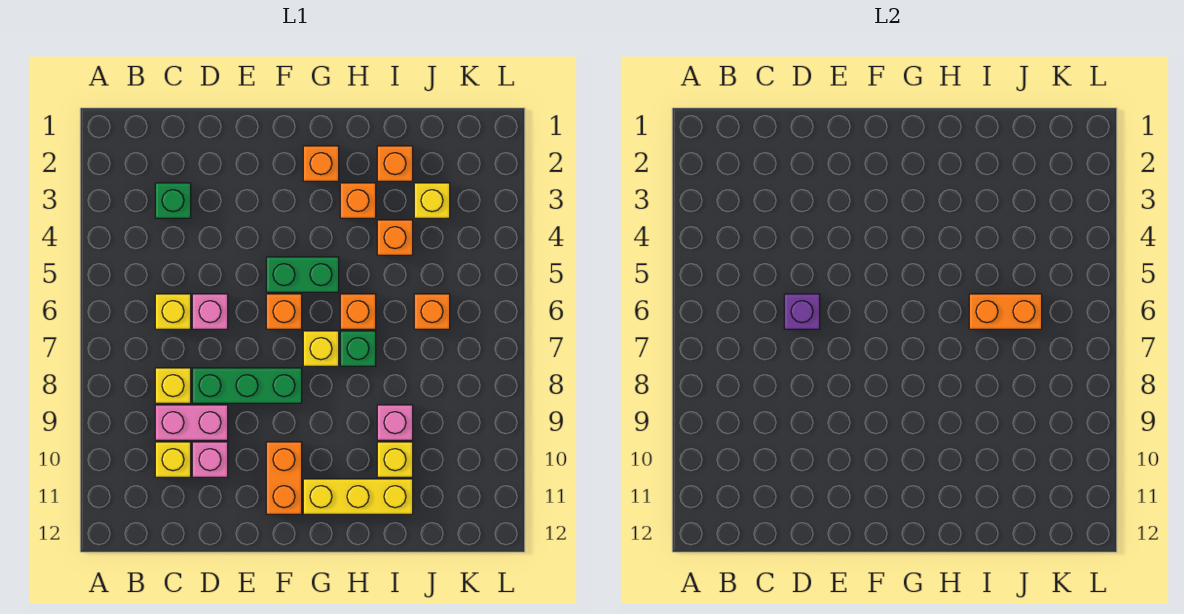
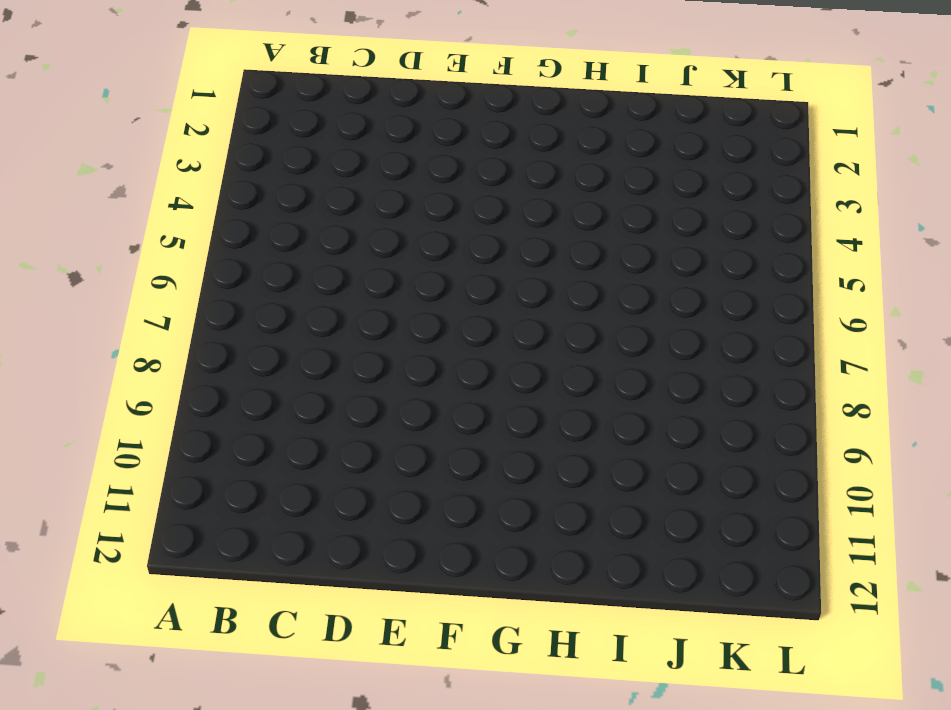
none -> green brick C3 level 1
none -> yellow brick C6 level 1
none -> yellow brick C8 level 1

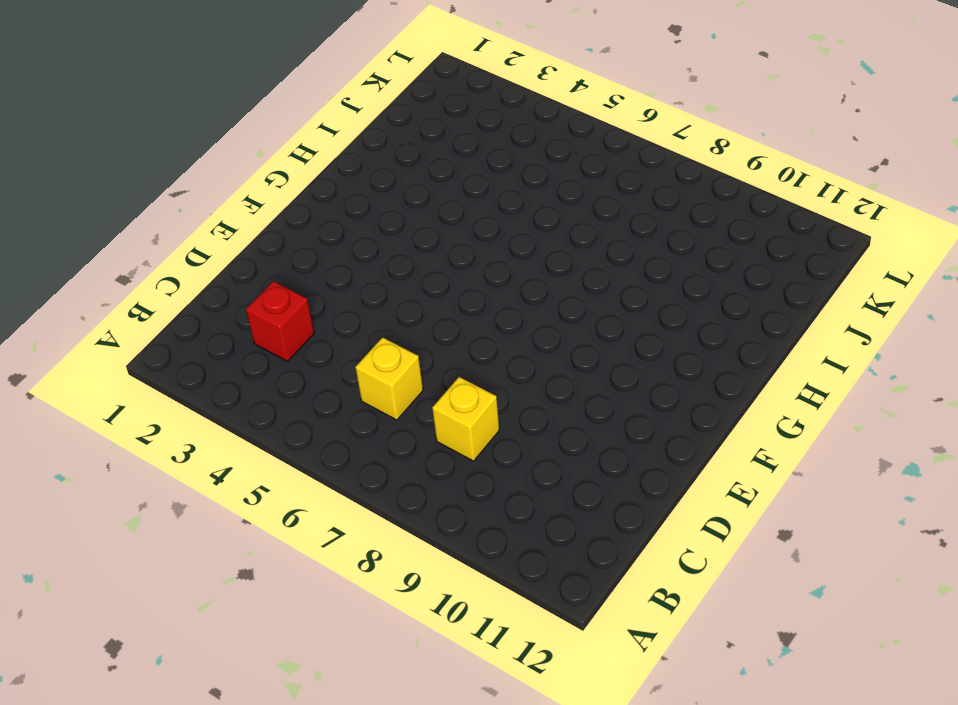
red brick C3 level 1 -> green brick C3 level 1
none -> pink brick C9:D9 level 1
none -> yellow brick C10 level 1
none -> pink brick D6 level 1

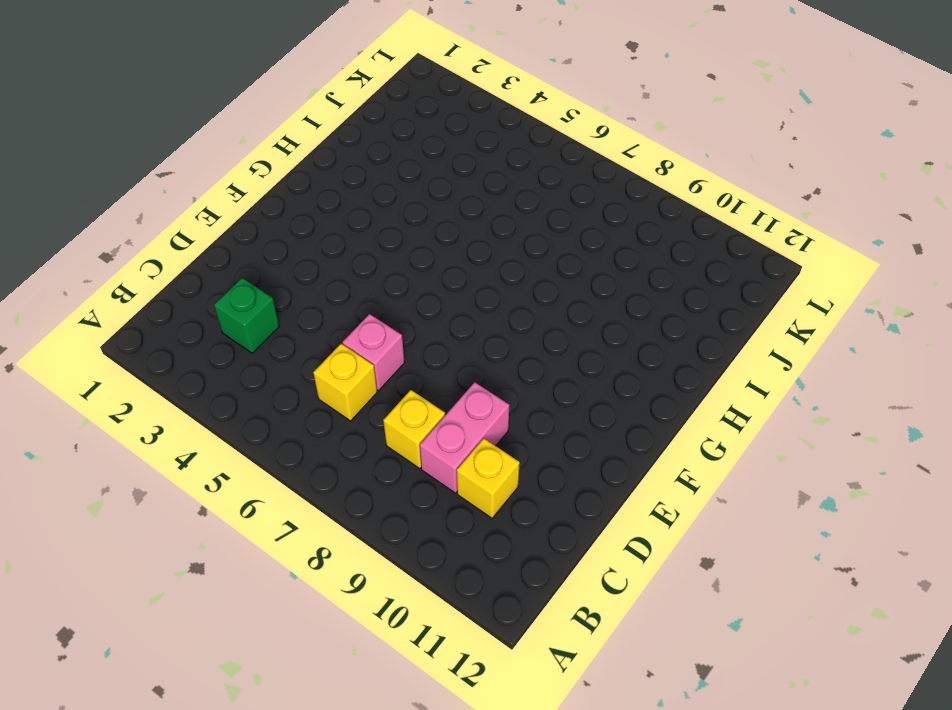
none -> green brick D8:F8 level 1
none -> pink brick D10 level 1
none -> green brick F5:G5 level 1

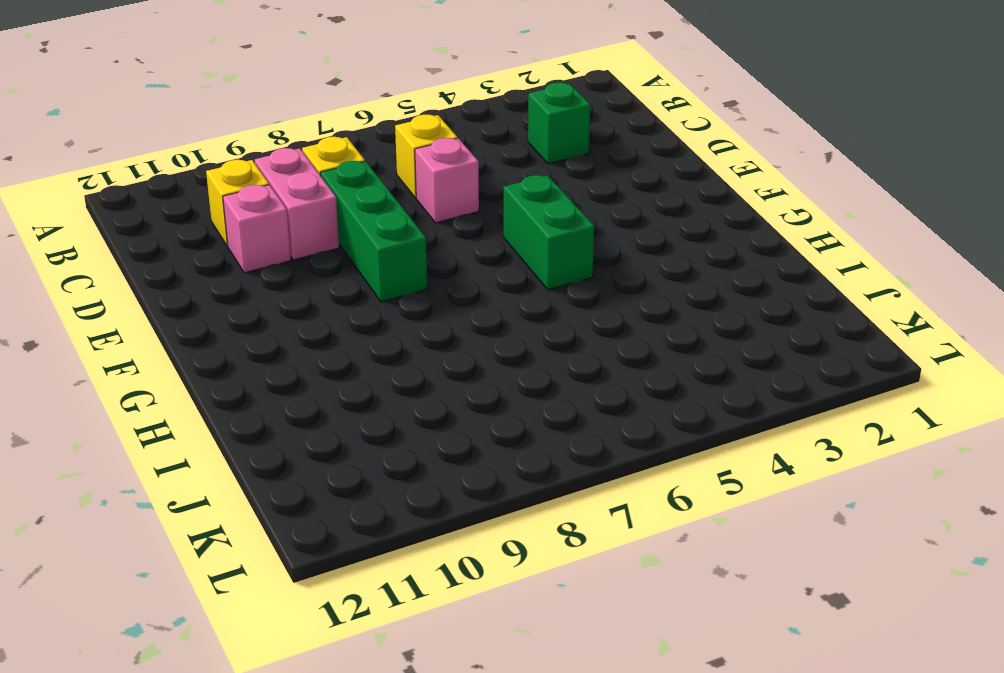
none -> orange brick F6 level 1
none -> orange brick F10:F11 level 1
none -> orange brick G2 level 1

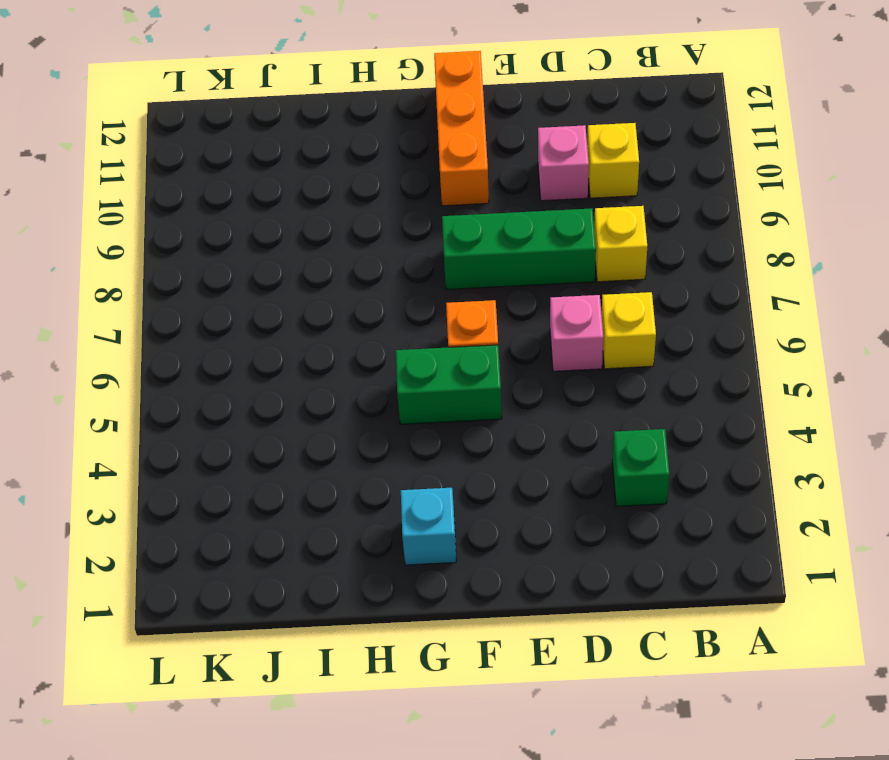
orange brick F10:F12 level 1 -> orange brick F10:F11 level 1
cyan brick G2 level 1 -> orange brick G2 level 1
none -> pink brick C9:D9 level 1
none -> yellow brick G7 level 1
none -> yellow brick G11:I11 level 1

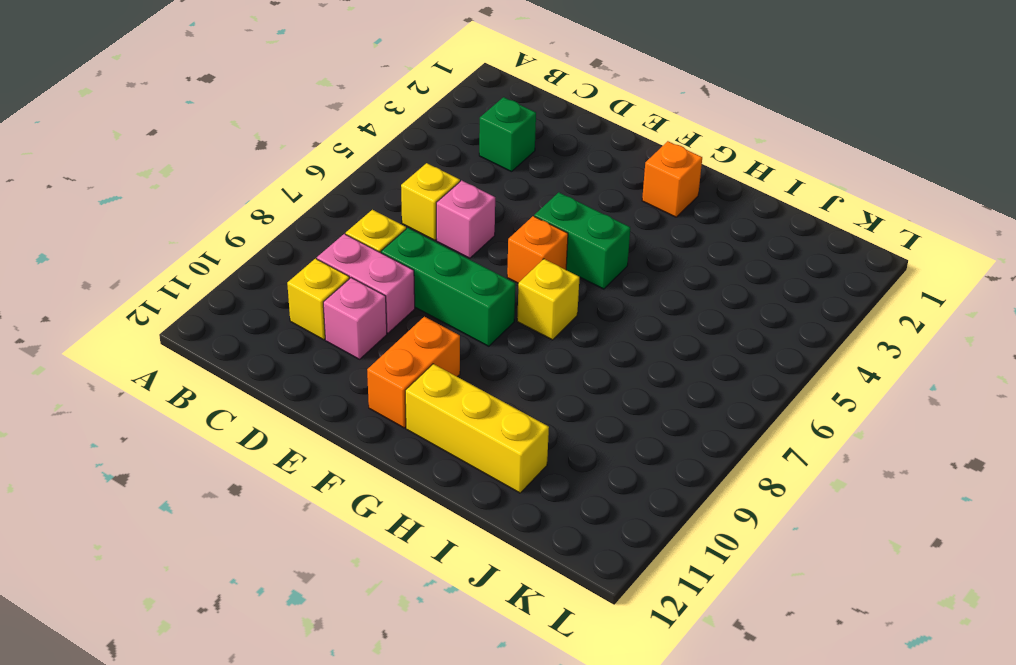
none -> orange brick H3 level 1
none -> orange brick H6 level 1
none -> green brick H7 level 1

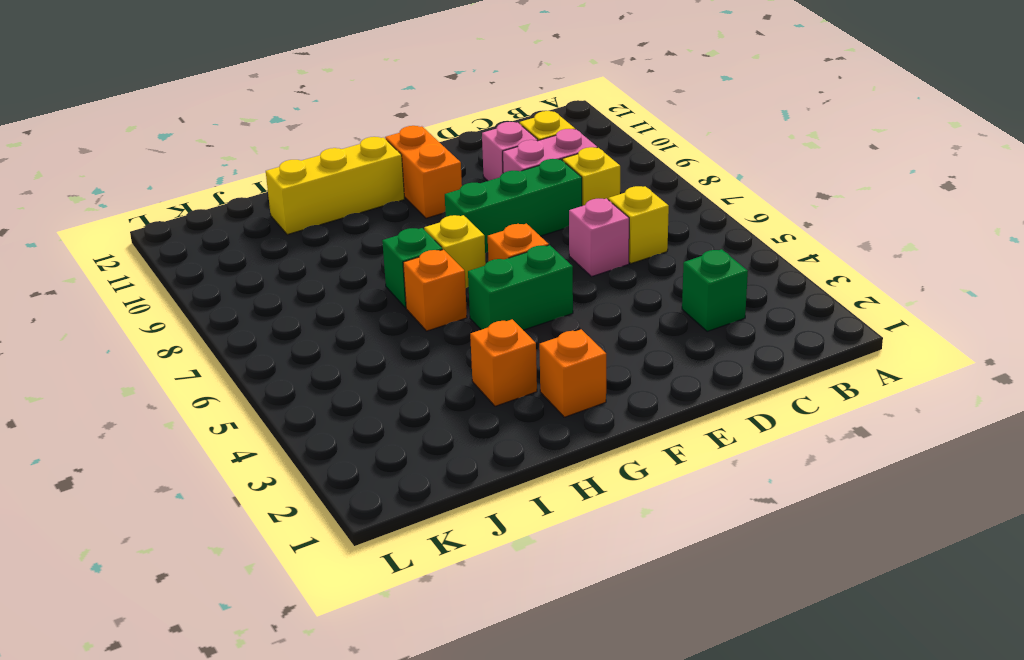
none -> orange brick I2 level 1
none -> orange brick I4 level 1
none -> pink brick I9 level 1

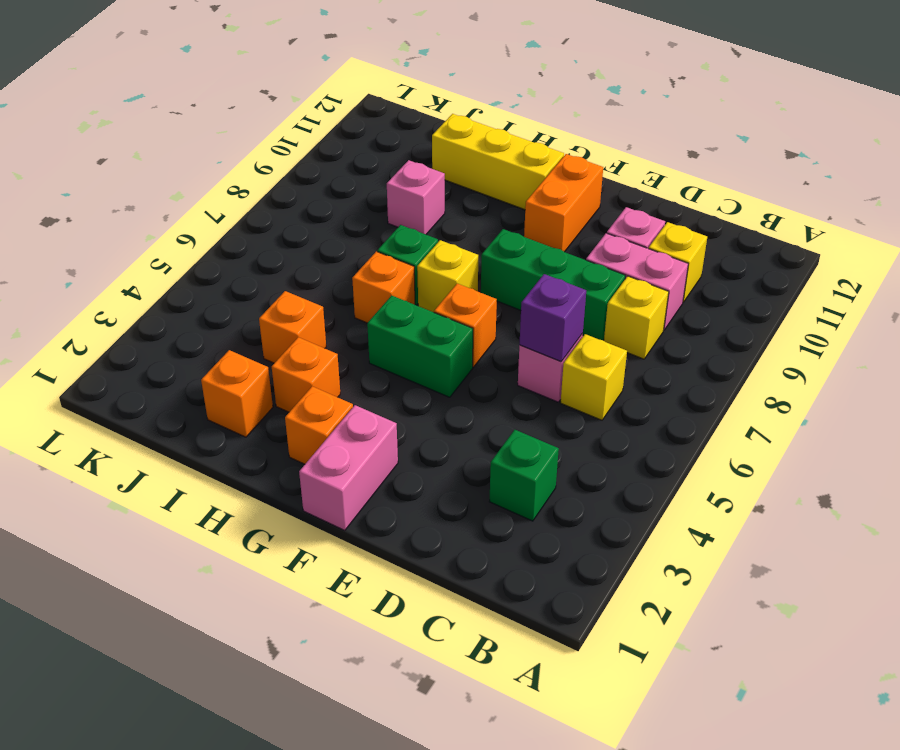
pink brick F1:F2 level 1 -> none
none -> yellow brick I10 level 1
none -> yellow brick J3 level 1
none -> orange brick J6 level 1

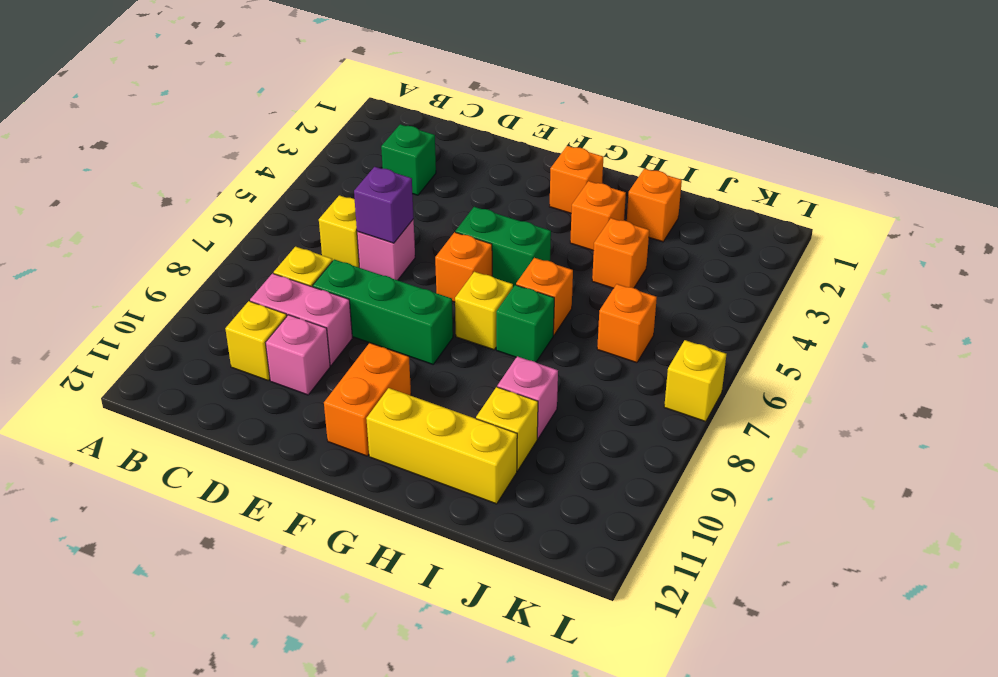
yellow brick L7 level 1 -> yellow brick J3 level 1
none -> orange brick I6:J6 level 2

